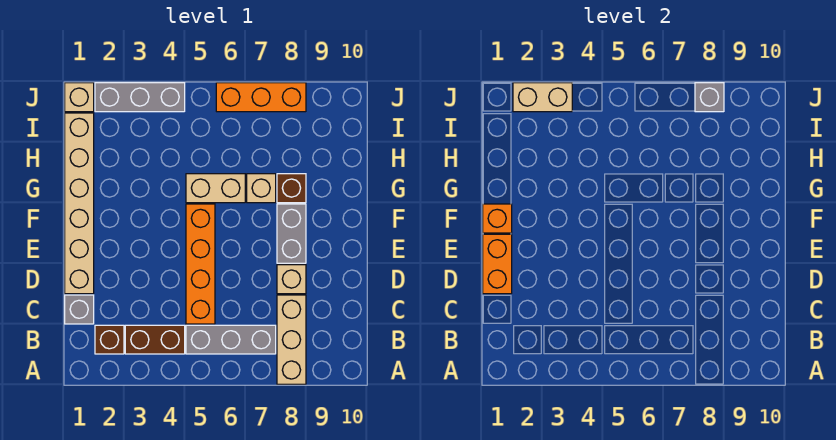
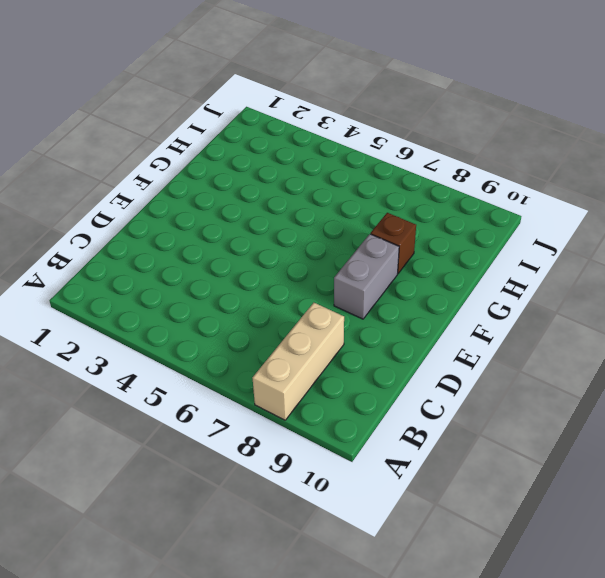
none -> brown brick B2 level 1
none -> brown brick B3:B4 level 1
none -> grey brick B5:B7 level 1

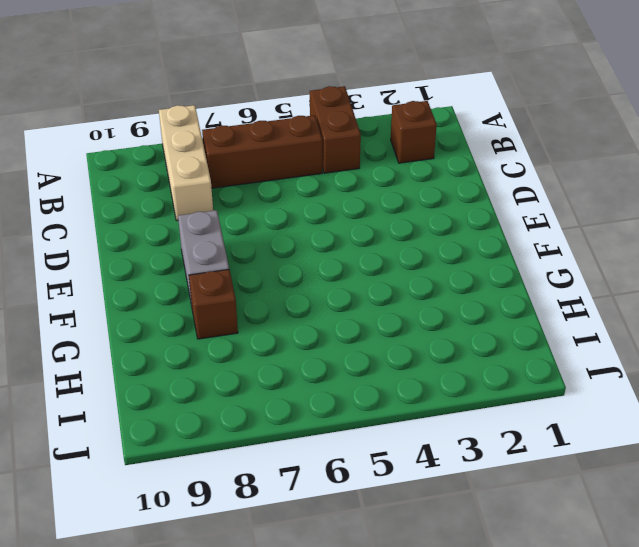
brown brick A4:B4 level 1 -> brown brick B3:B4 level 1
brown brick B5:B7 level 1 -> grey brick B5:B7 level 1
none -> grey brick C1 level 1
none -> orange brick C5:F5 level 1
none -> tan brick D1:I1 level 1

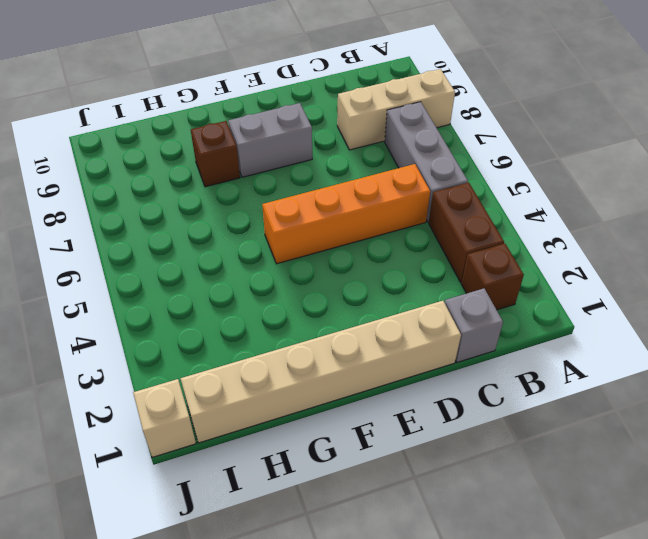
none -> tan brick D8 level 1
none -> tan brick G5:G6 level 1
none -> tan brick G7 level 1

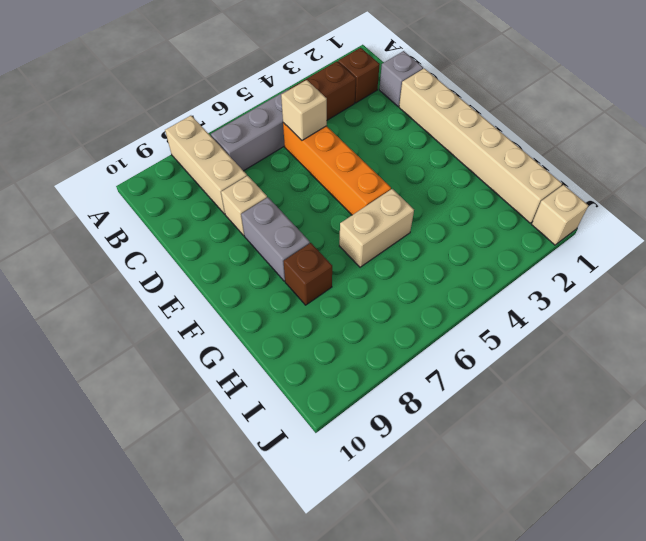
tan brick C5 level 2 -> tan brick G7 level 1
none -> grey brick J2:J4 level 1
none -> orange brick J6:J8 level 1
none -> orange brick D1:E1 level 2

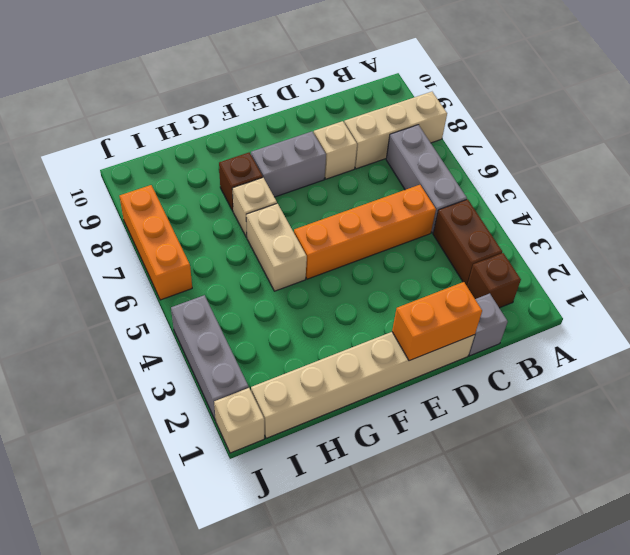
none -> orange brick F1 level 2
none -> tan brick J2:J3 level 2
none -> grey brick J8 level 2

